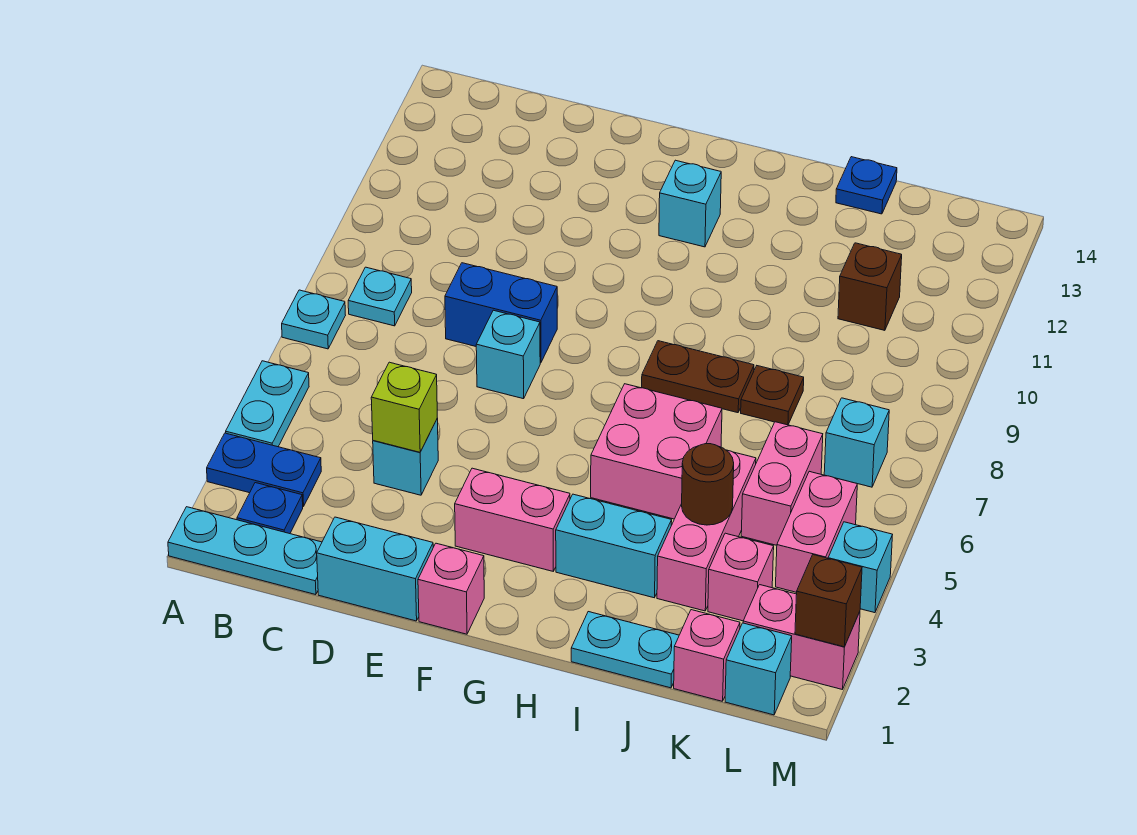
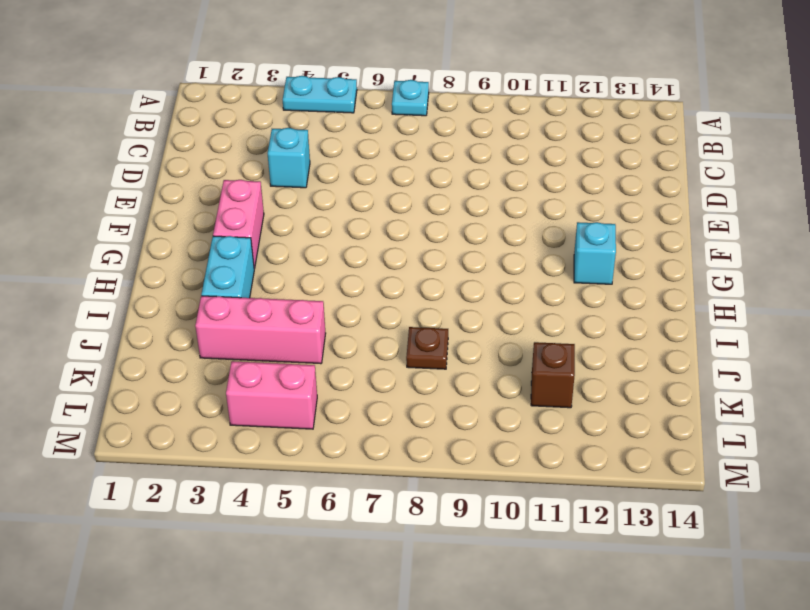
none -> cyan plate A1:C1 level 1
none -> blue plate A3:B3 level 1
none -> blue plate B2 level 1
none -> cyan plate B8 level 1

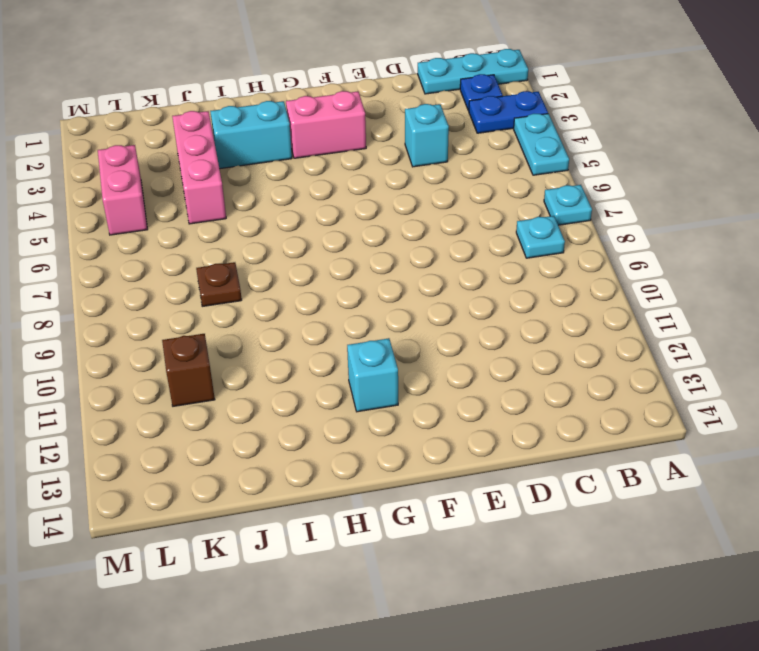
none -> cyan brick D1:E1 level 1
none -> blue brick D8:E8 level 1
none -> cyan brick E7 level 1
none -> pink brick F1 level 1

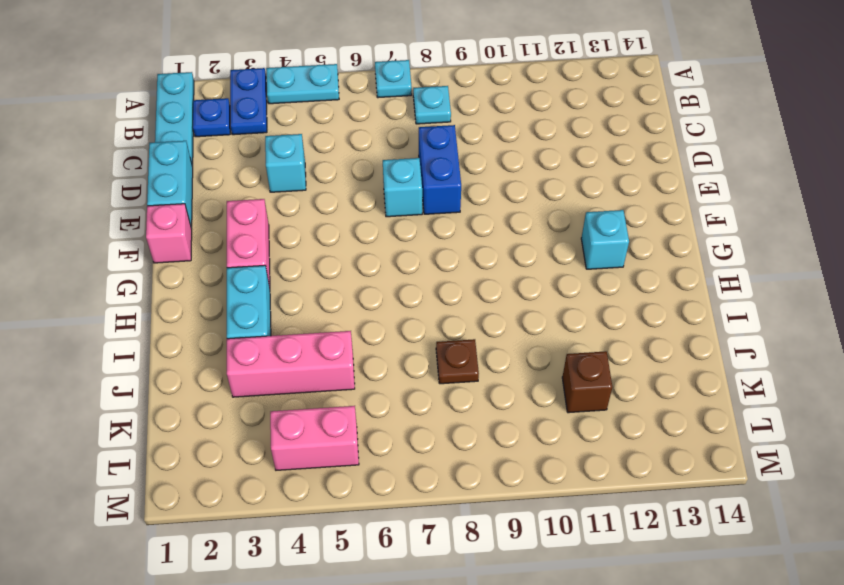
none -> pink brick H5:I6 level 1
none -> brown plate H8:I8 level 1
none -> cyan plate I1:J1 level 1
none -> blue plate J14 level 1

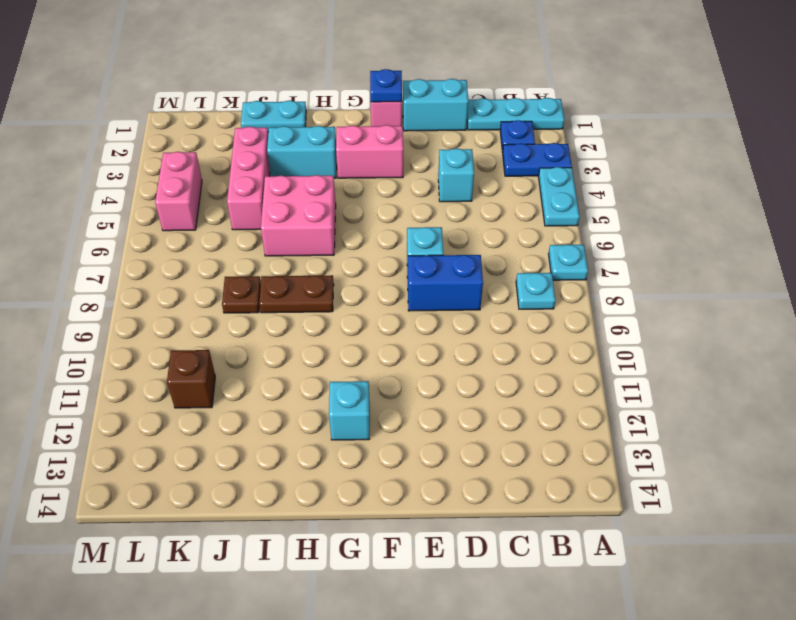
blue plate F1 level 2 -> blue plate J14 level 1
none -> pink brick K1 level 1
none -> pink brick K3 level 1
none -> pink brick K5:K6 level 1
none -> cyan brick L1 level 1

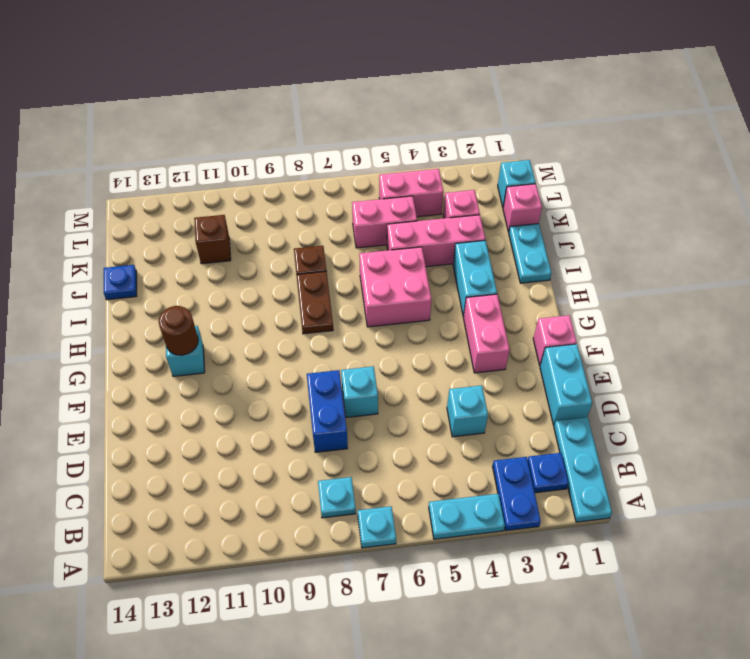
brown round brick G12 level 2 -> brown round brick J4 level 2
none -> pink brick L2:M2 level 1
none -> cyan brick L7 level 1
none -> cyan brick M4 level 1
none -> lime brick D4 level 2

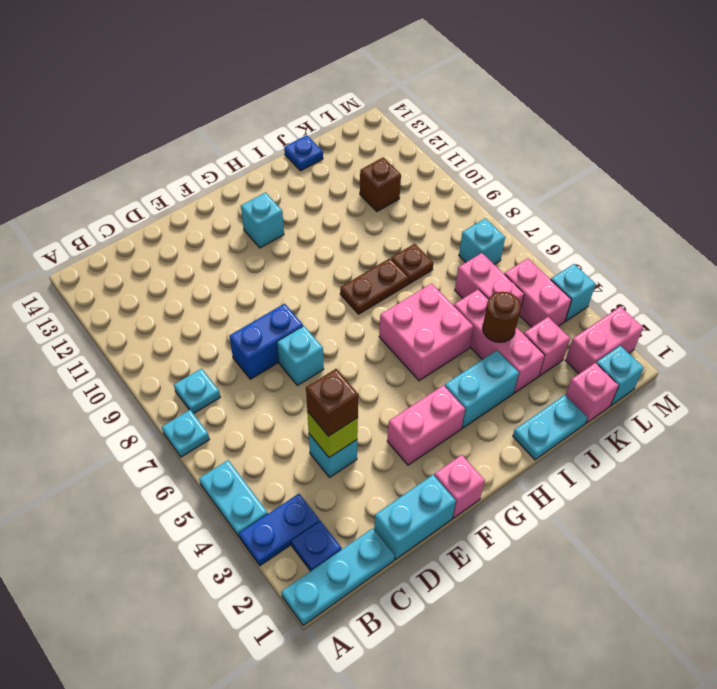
brown brick D4 level 3 -> brown brick M2 level 2

